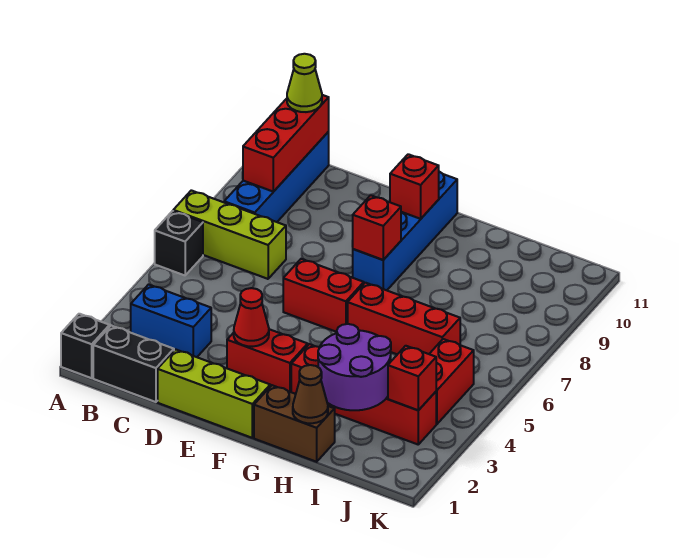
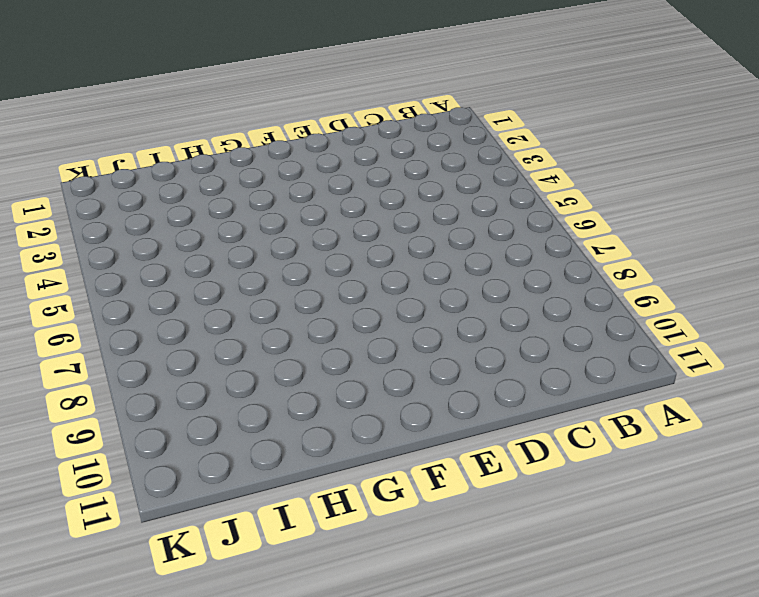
none -> black brick A1 level 1
none -> black brick A6 level 1
none -> lime brick A7:C7 level 1

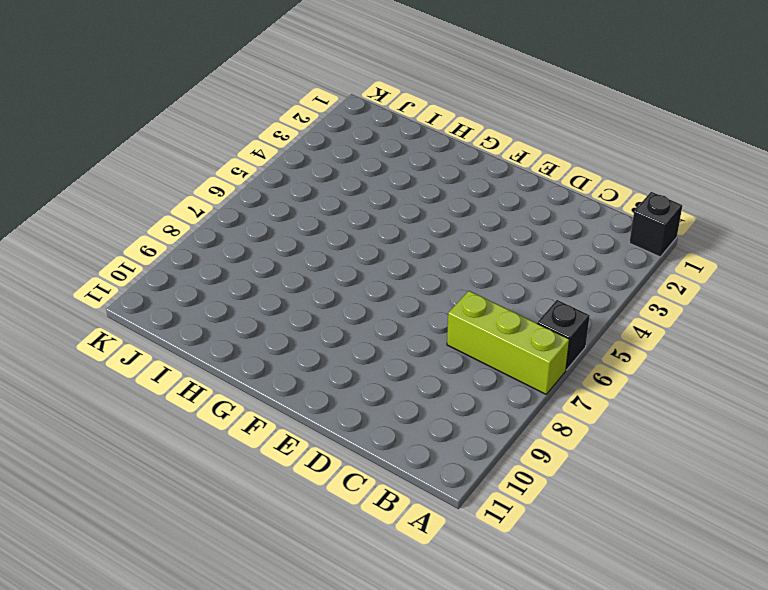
none -> black brick B1:C1 level 1
none -> blue brick B3:C3 level 1
none -> blue brick B8:B11 level 1

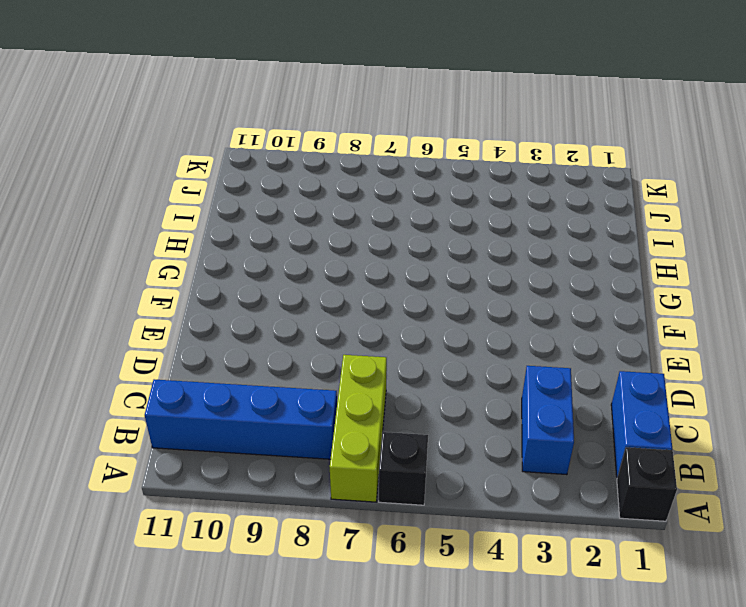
blue brick B1:C1 level 1 -> black brick B1:C1 level 1
none -> lime brick D1:F1 level 1
none -> red brick E3:F3 level 1
none -> red brick E6:F6 level 1

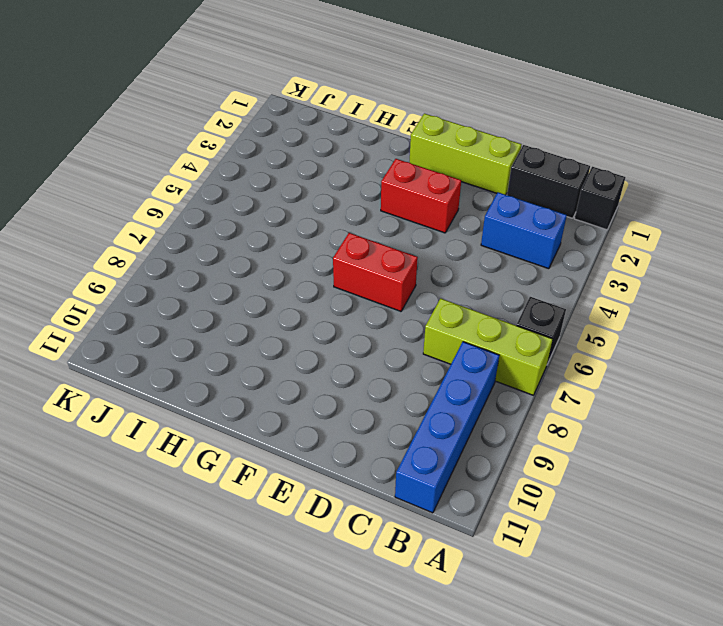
none -> blue brick F8:F11 level 1
none -> brown brick G1:H1 level 1
none -> red brick G3:J3 level 1

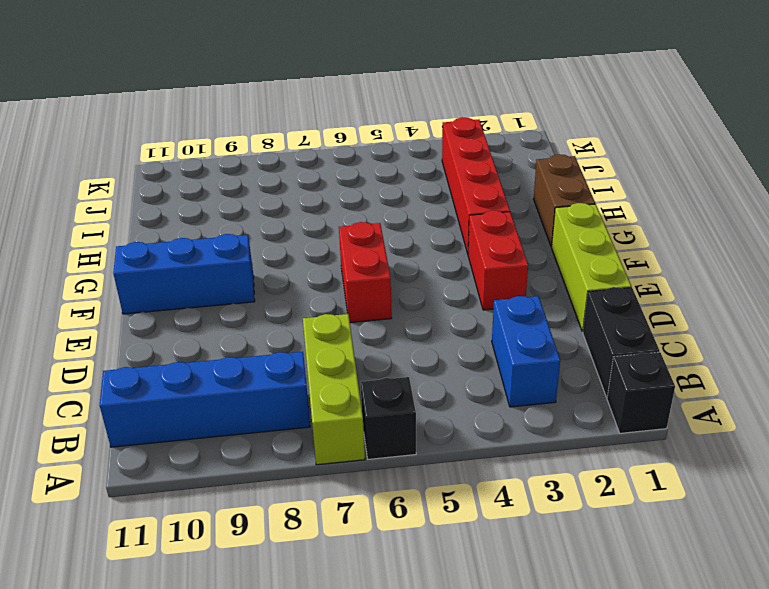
blue brick F9:F11 level 1 -> blue brick F8:F11 level 1
none -> red brick G6:I6 level 1
none -> red brick J4:J5 level 1
none -> red brick B9:B11 level 2

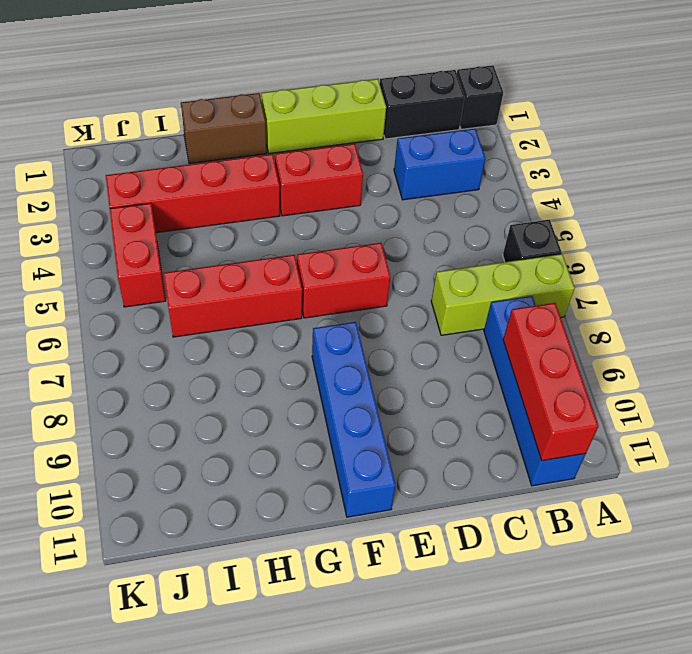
none -> red cone E3 level 2
none -> red brick F8 level 2
none -> red brick F10 level 2

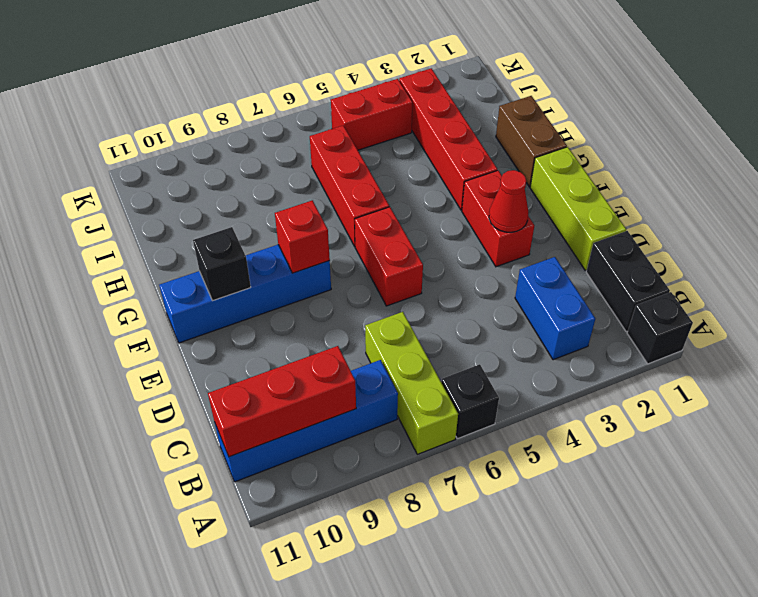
black brick F10 level 2 -> red brick F10 level 2
none -> brown cone H1 level 2
none -> purple round brick H2:I3 level 2
none -> red brick J3 level 2

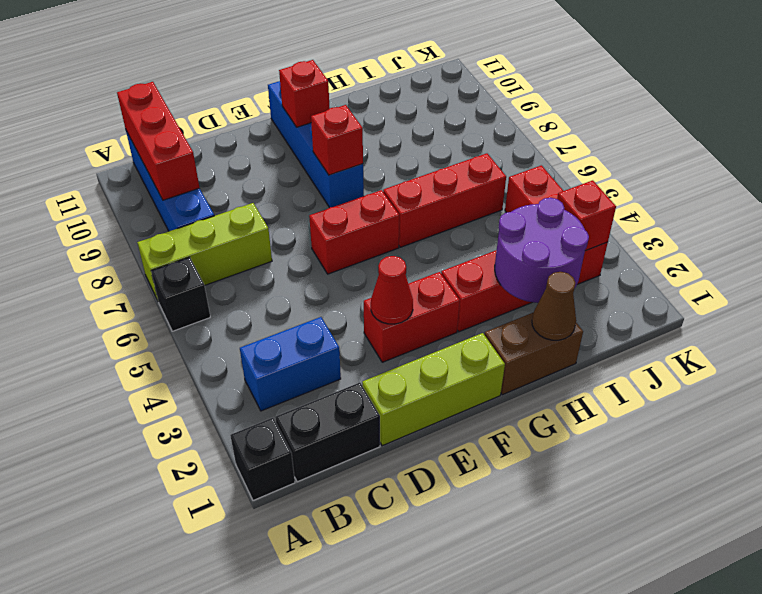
none -> lime cone B11 level 3

